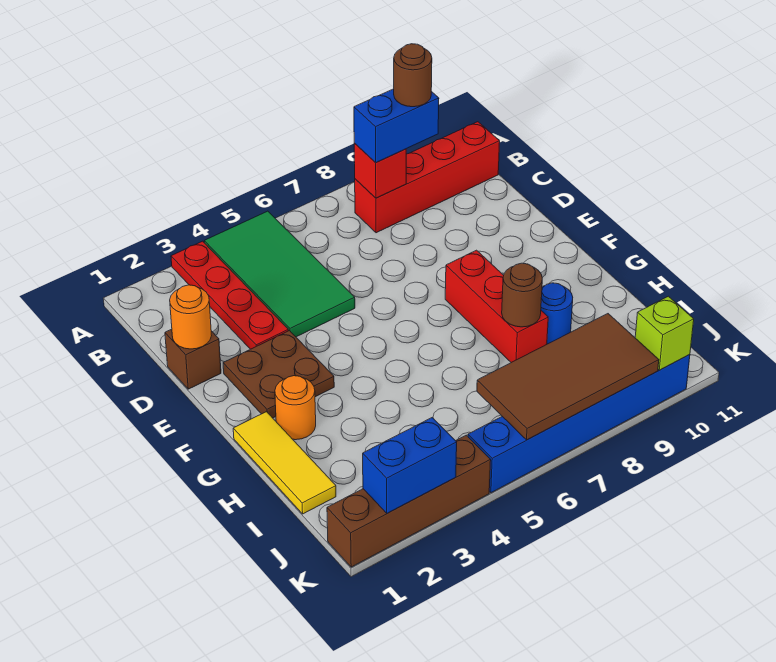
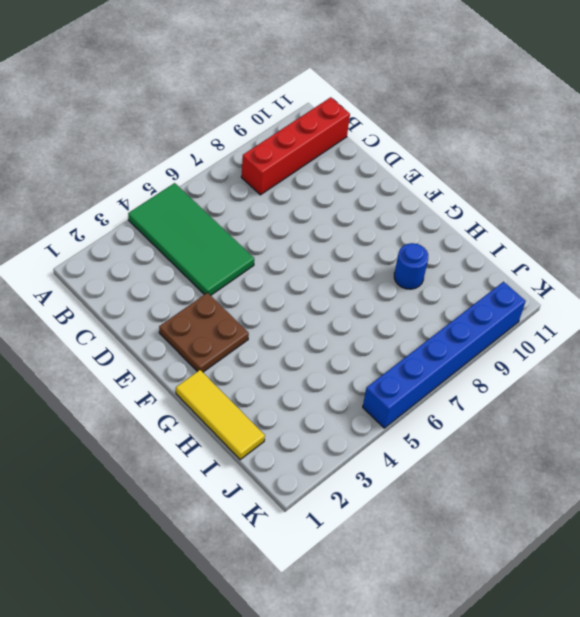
none -> red plate A3:D3 level 1
none -> brown brick D1 level 1
none -> red brick F8:H8 level 1

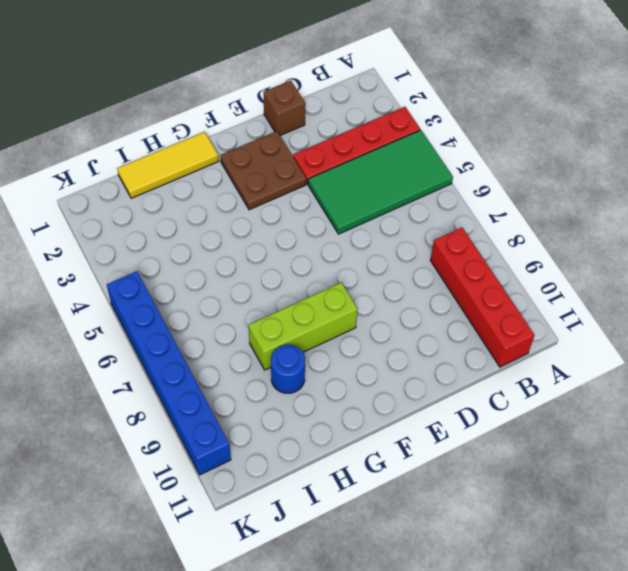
lime brick F8:H8 level 1 -> red brick F8:H8 level 1
none -> orange round brick G2 level 1
none -> brown brick K1:K4 level 1
none -> red brick B8 level 2

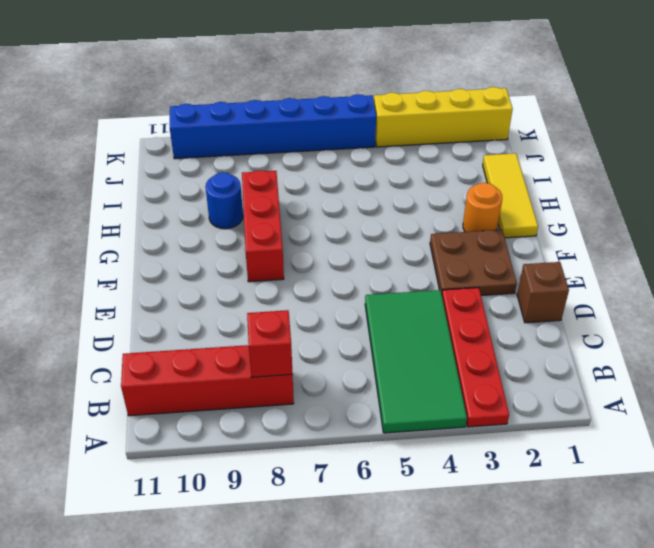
yellow brick K1:K4 level 1 -> brown brick K1:K4 level 1
none -> orange round brick D1 level 2
none -> brown round brick H8 level 2
none -> brown tile J6:K9 level 2

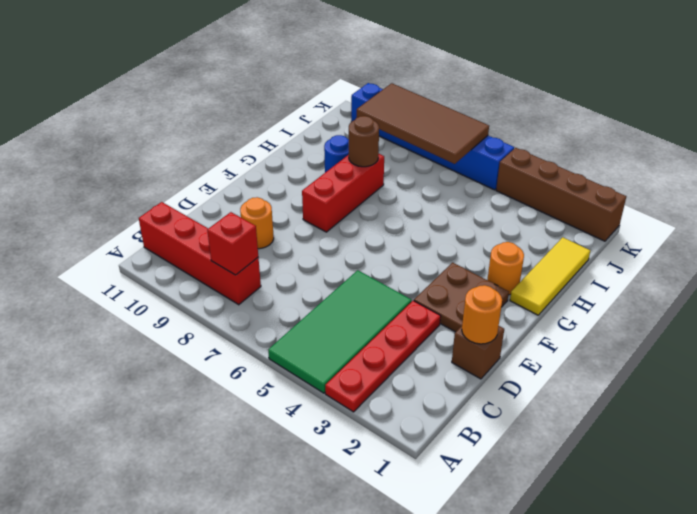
orange round brick D9 level 1 -> none
none -> blue brick K2:K3 level 2
none -> lime brick K10 level 2
none -> blue brick B8:B9 level 3

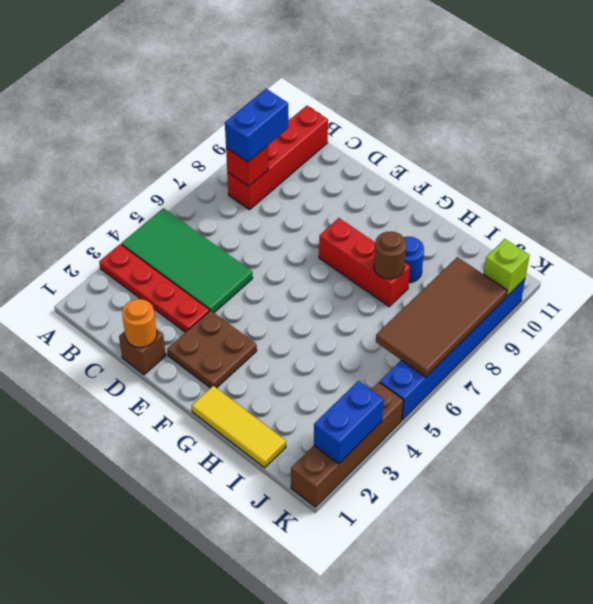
none -> orange round brick G2 level 1
none -> brown round brick B9 level 4

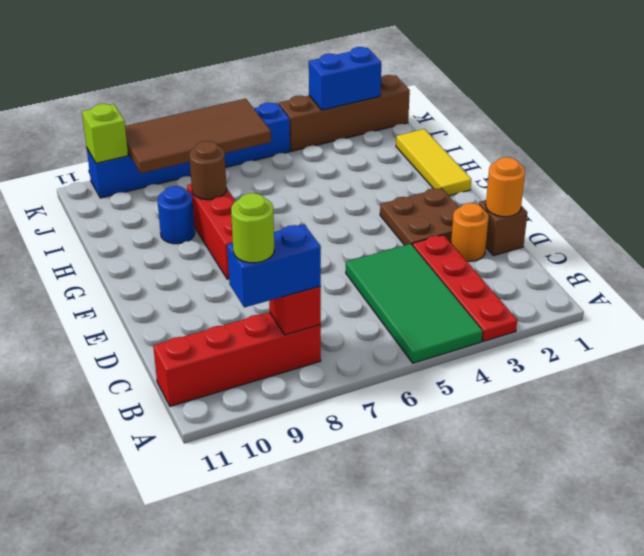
lime round brick B9 level 4 -> brown round brick B9 level 4
orange round brick D2 level 1 -> orange round brick G2 level 1

